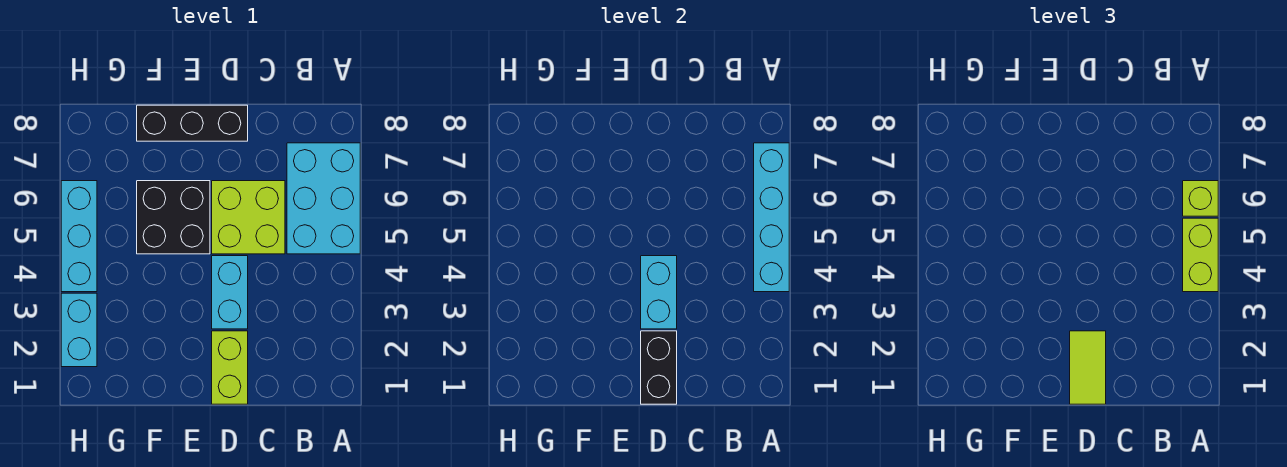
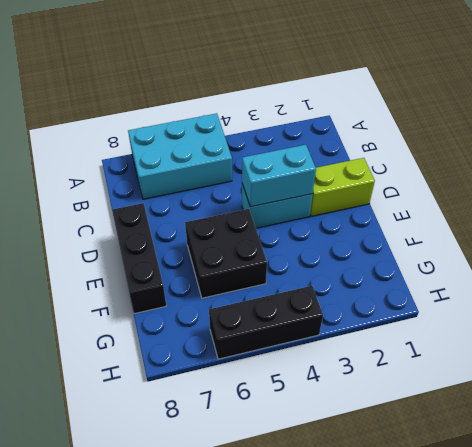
black brick H4:H6 level 1 -> cyan brick H4:H6 level 1
none -> lime brick C5:D6 level 1
none -> cyan brick H2:H3 level 1
none -> cyan brick A4:A7 level 2

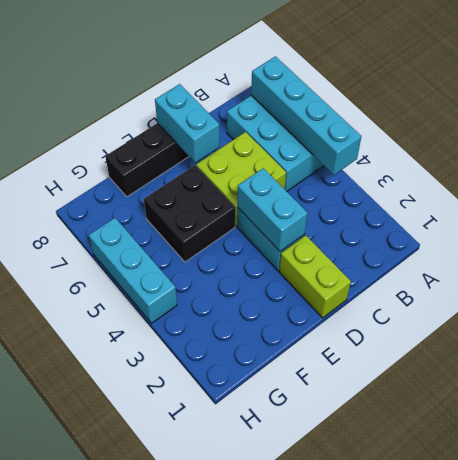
cyan brick D7:D8 level 2 -> cyan brick H2:H3 level 1
none -> black brick D1:D2 level 2
none -> lime brick A4:A5 level 3
none -> lime brick A6 level 3

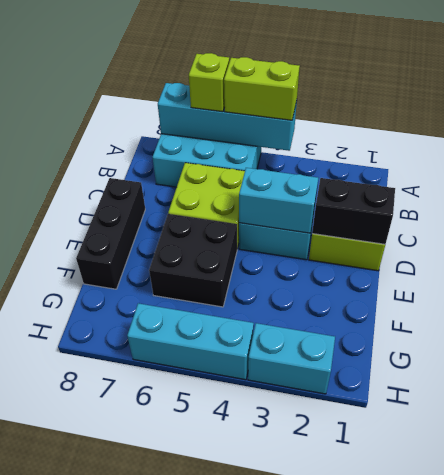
none -> lime tile D1:D2 level 3

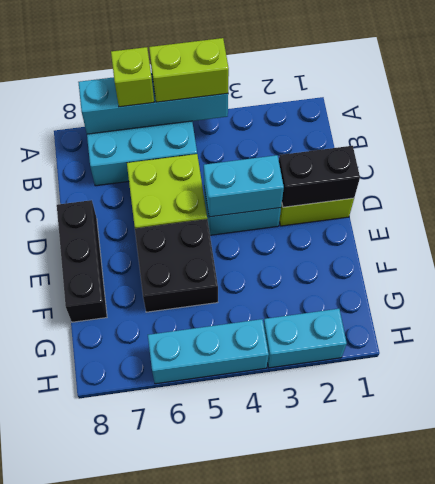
none -> lime tile D1:D2 level 3

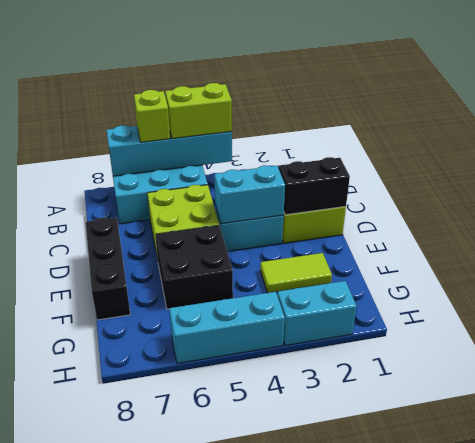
lime tile F2:F3 level 1 -> lime tile D1:D2 level 3

